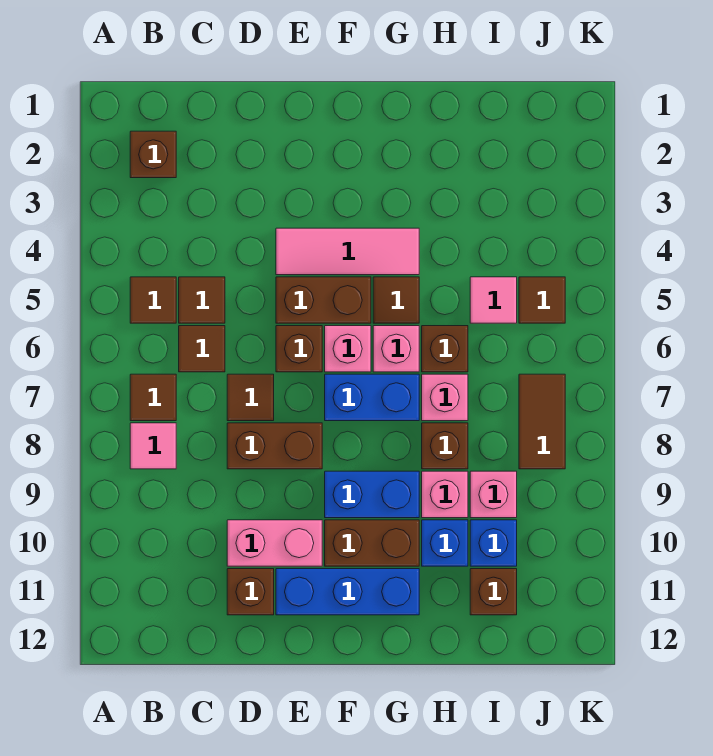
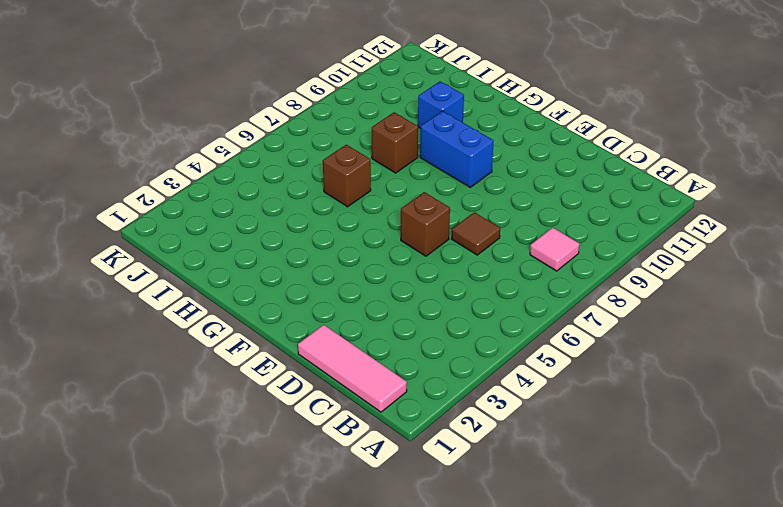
pink tile B1:D1 level 1 -> pink tile E4:G4 level 1
none -> brown brick B2 level 1
none -> brown tile B5 level 1
none -> brown tile B7 level 1
none -> brown tile C5 level 1

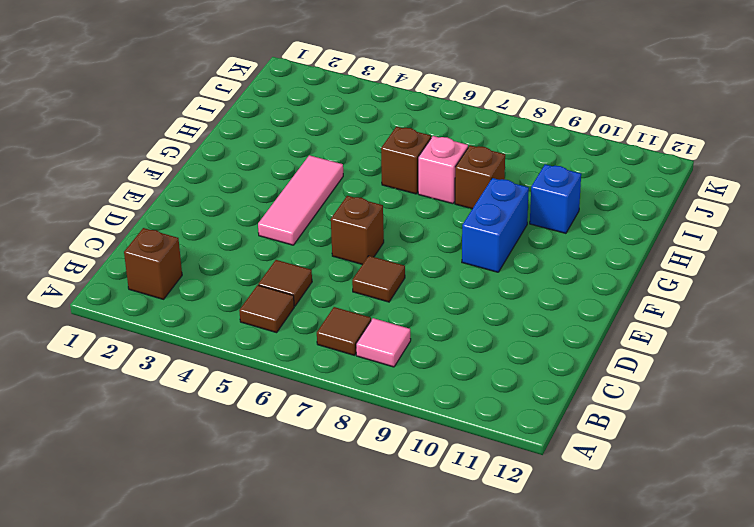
none -> brown tile C6 level 1
none -> brown brick D8:E8 level 1
none -> pink brick D10:E10 level 1
none -> brown brick D11 level 1

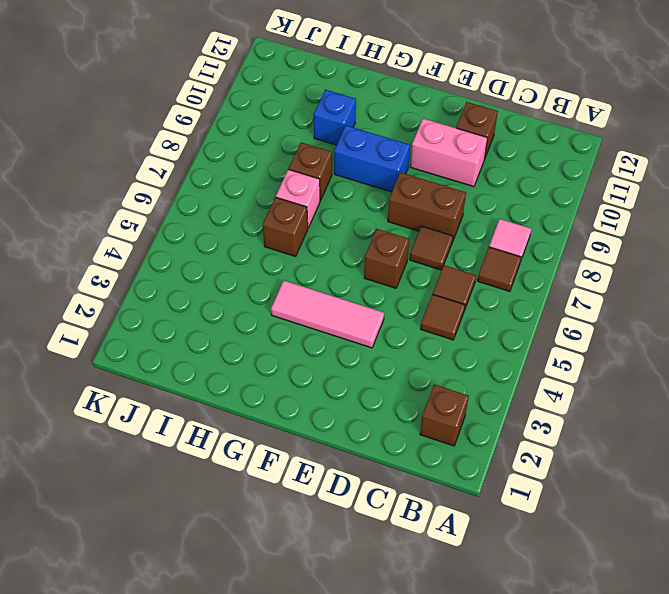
none -> brown tile B5 level 1
none -> brown brick E5:F5 level 1
none -> blue brick E11:G11 level 1
none -> pink brick F6 level 1

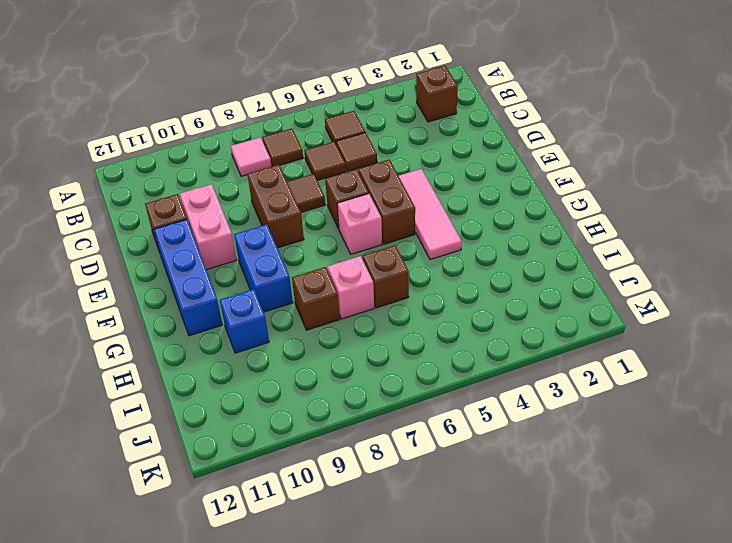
none -> blue brick F7:G7 level 1
none -> brown brick F10:G10 level 1
none -> brown tile G5 level 1
none -> pink brick G6 level 1

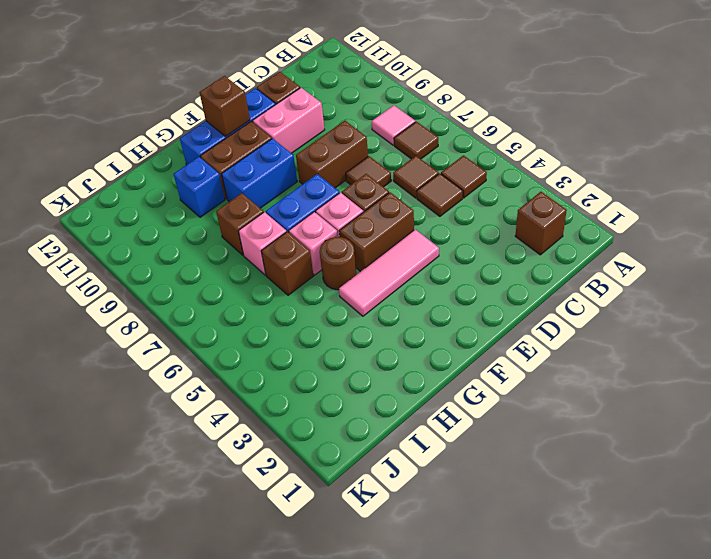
brown brick F11 level 2 -> brown brick I11 level 1
brown round brick G5 level 1 -> brown tile G5 level 1
none -> pink brick H9 level 1
none -> pink tile I5 level 1
none -> pink brick I9 level 1
none -> blue brick I10 level 1

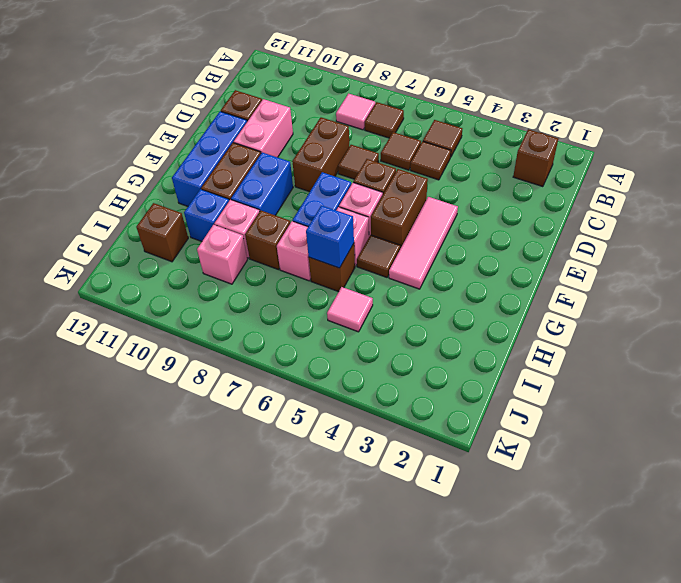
blue brick H6 level 2 -> blue brick I10 level 1
none -> brown tile J5 level 1
none -> brown tile J7:J8 level 1

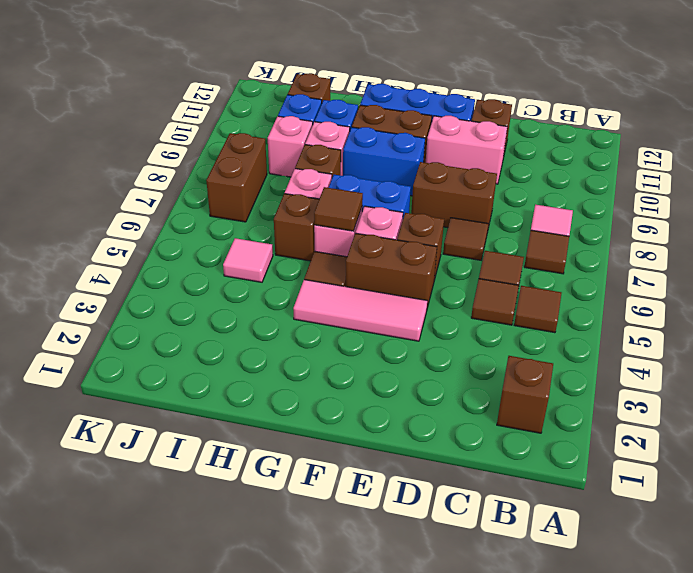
brown tile G6 level 2 -> brown tile J5 level 1
brown brick J7:J8 level 1 -> brown tile J7:J8 level 1

